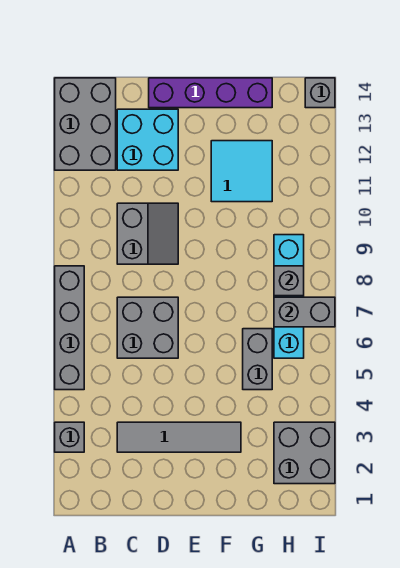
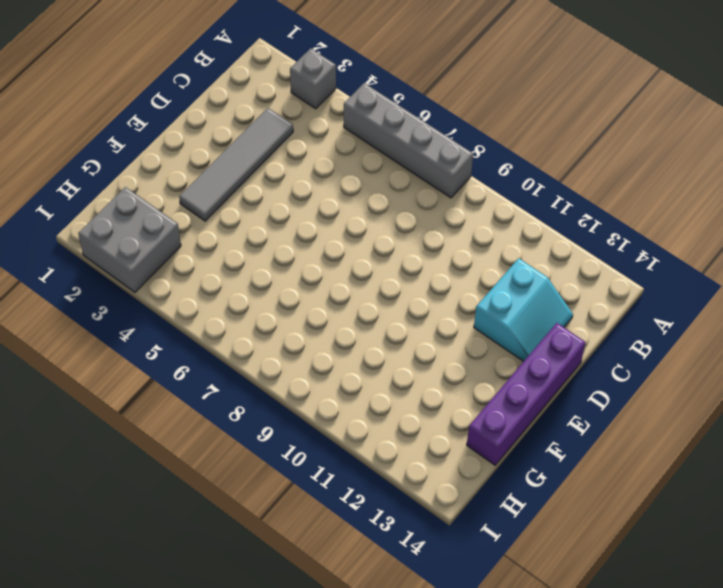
cyan slope C12:D13 level 1 top 12 -> cyan brick C12:D13 level 1
none -> grey brick A12:B14 level 1
none -> grey brick C6:D7 level 1
none -> grey slope C9:D10 level 1 top C

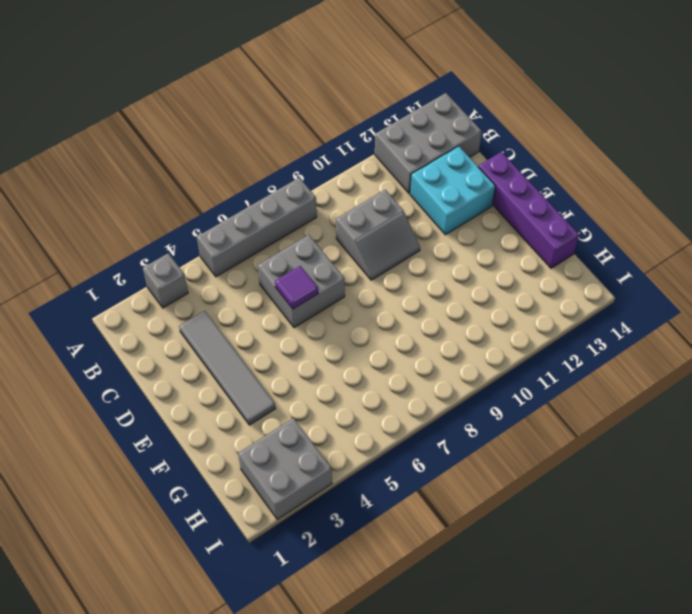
purple tile D6 level 2 -> none
none -> cyan tile F11:G12 level 1
none -> grey brick G5:G6 level 1
none -> cyan brick H6:H9 level 1

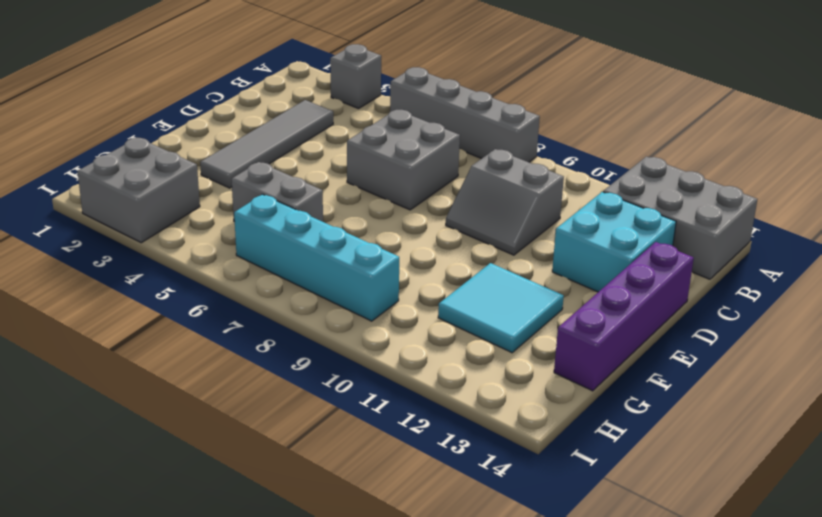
none -> grey brick I14 level 1
none -> grey brick H7:I7 level 2
none -> grey brick H8 level 2

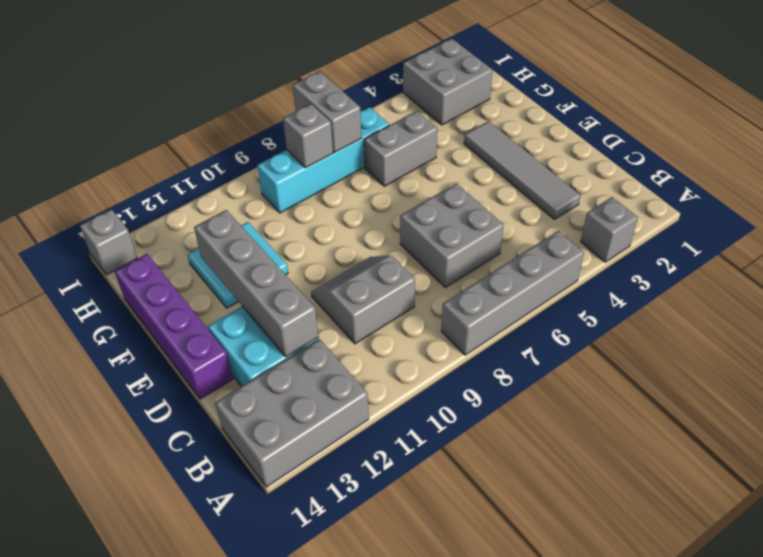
grey brick C12:F12 level 2 -> none

